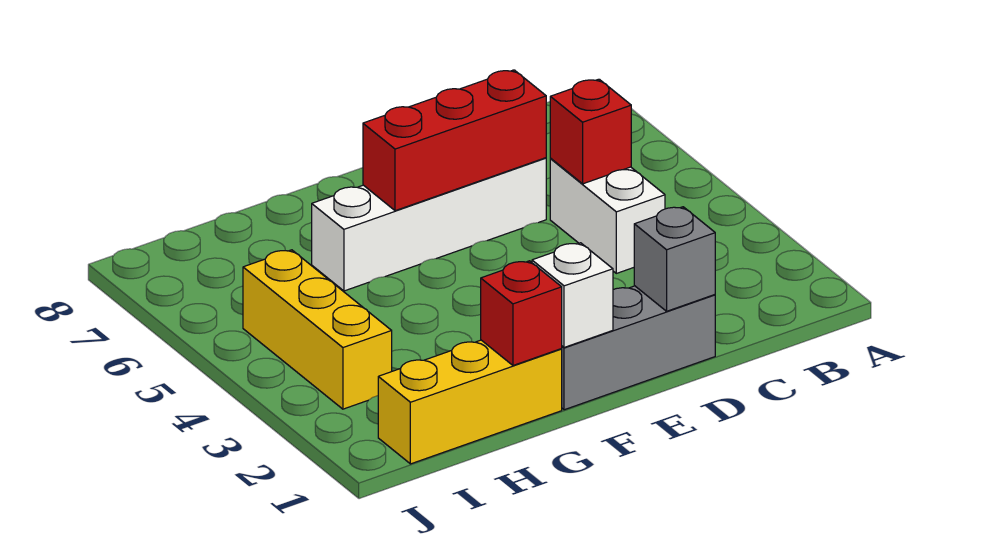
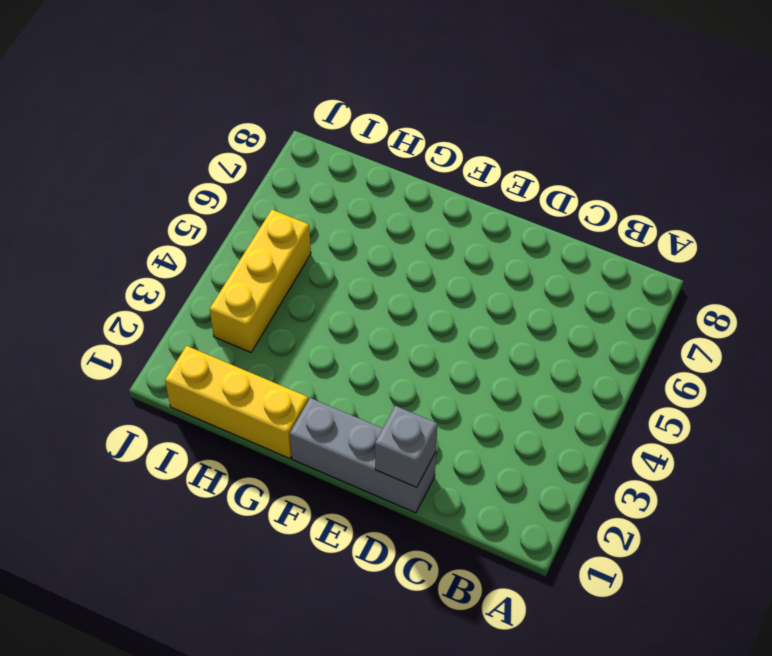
none -> white brick C4:C5 level 1
none -> white brick D6:G6 level 1

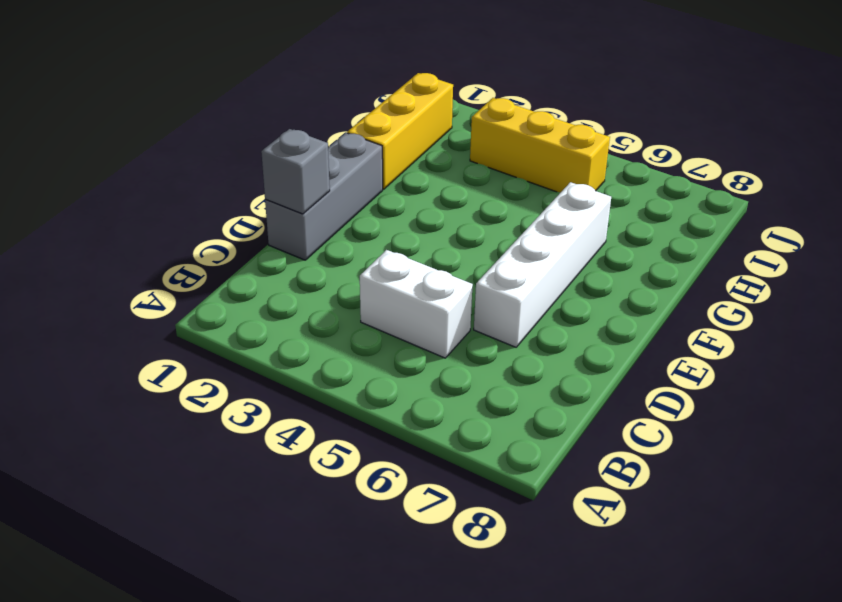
none -> red brick C5 level 2
none -> red brick D6:F6 level 2

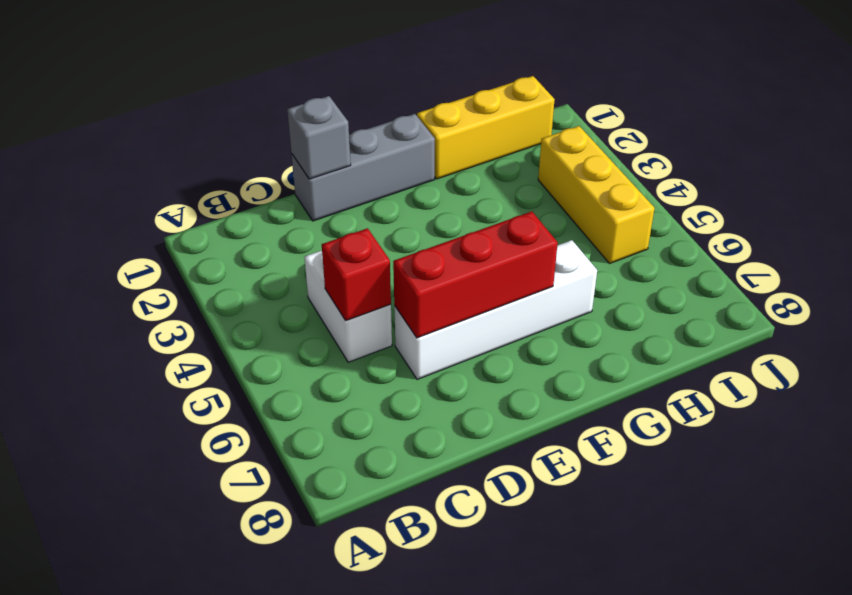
none -> white brick F1 level 2
none -> red brick G1 level 2

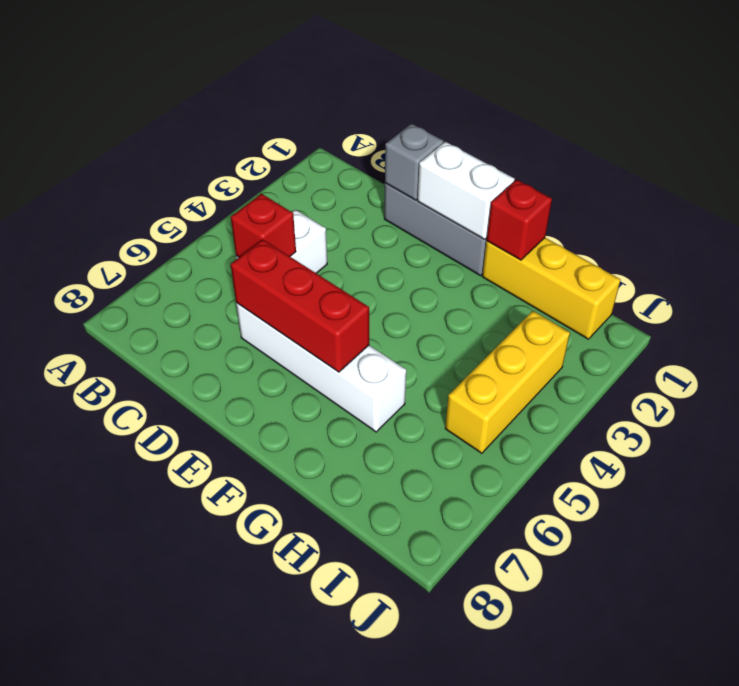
white brick E1:F1 level 2 -> white brick F1 level 2

